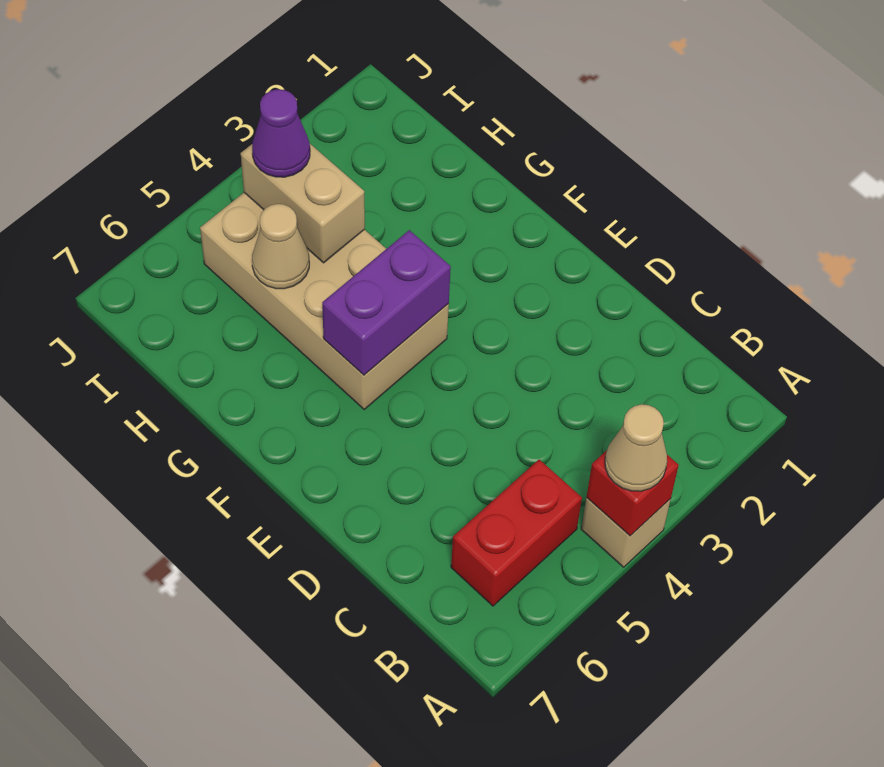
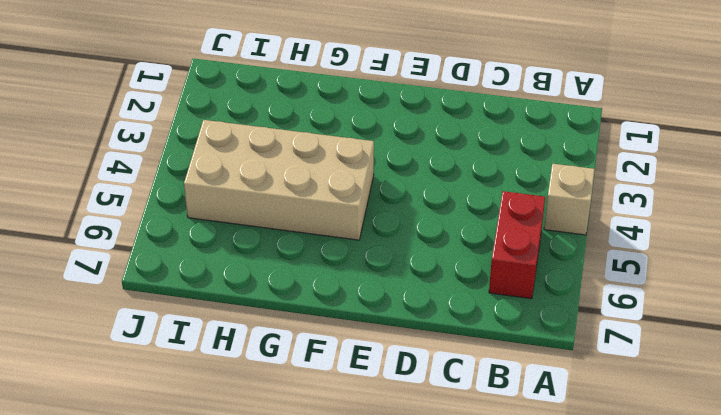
none -> red brick A4 level 2
none -> purple brick F4:F5 level 2

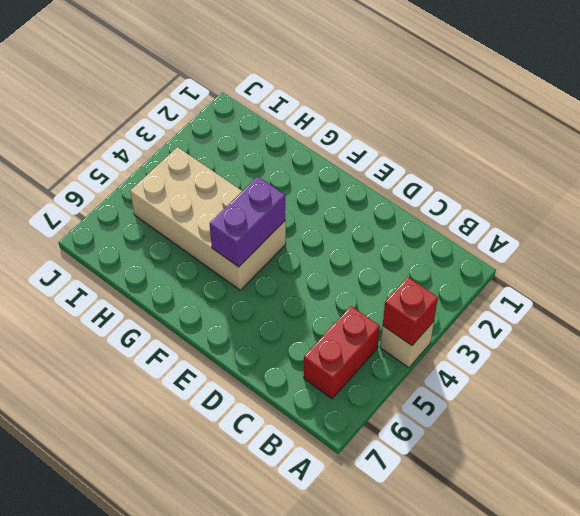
none -> tan brick H4:I4 level 2
none -> tan cone H5 level 2

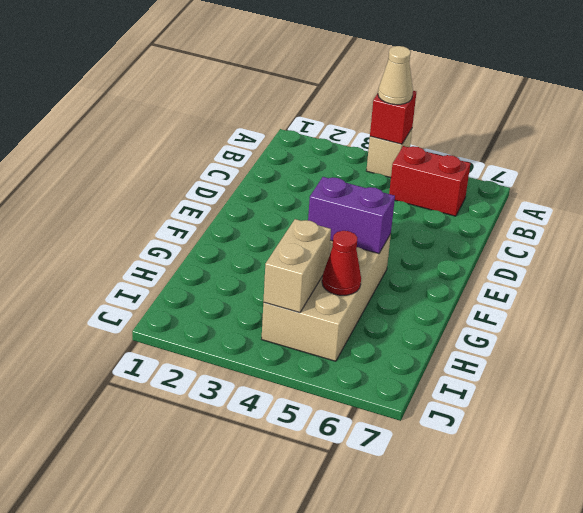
red cone H5 level 2 -> tan cone H5 level 2
none -> purple cone I4 level 3

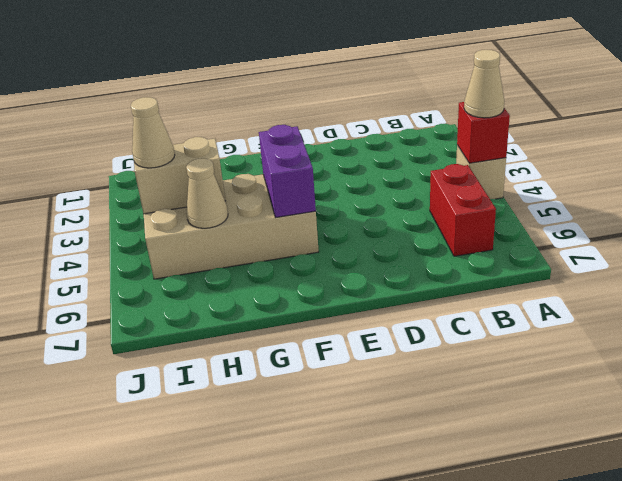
tan cone I4 level 3 -> purple cone I4 level 3

